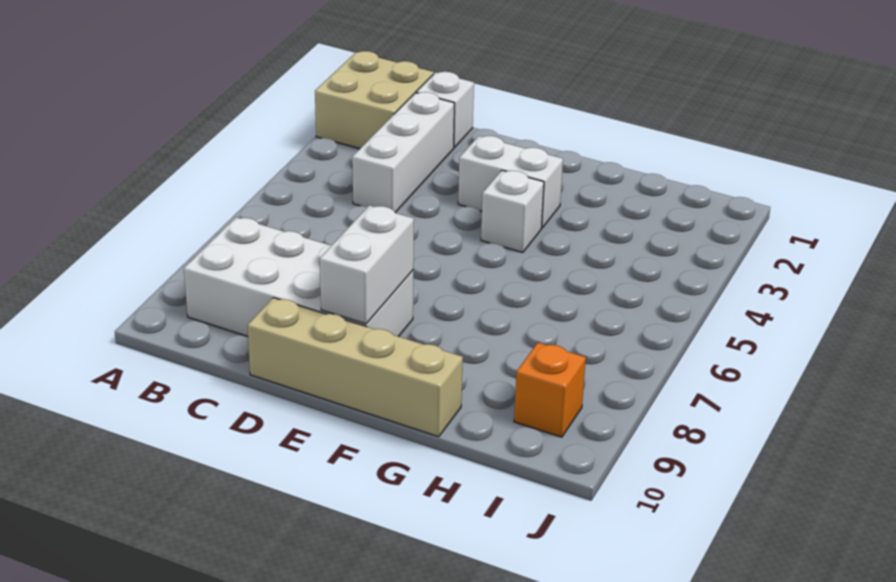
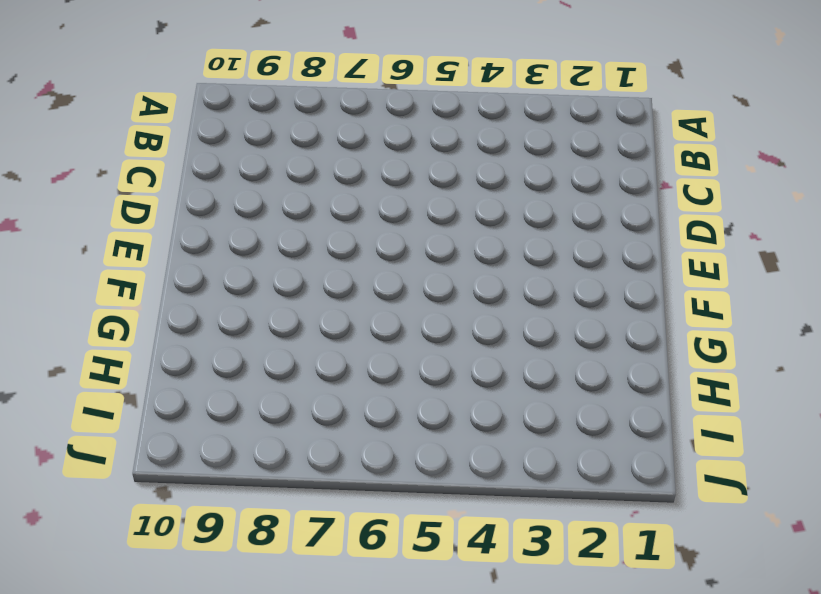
none -> tan brick A1:B2 level 1
none -> white brick B8:E9 level 1

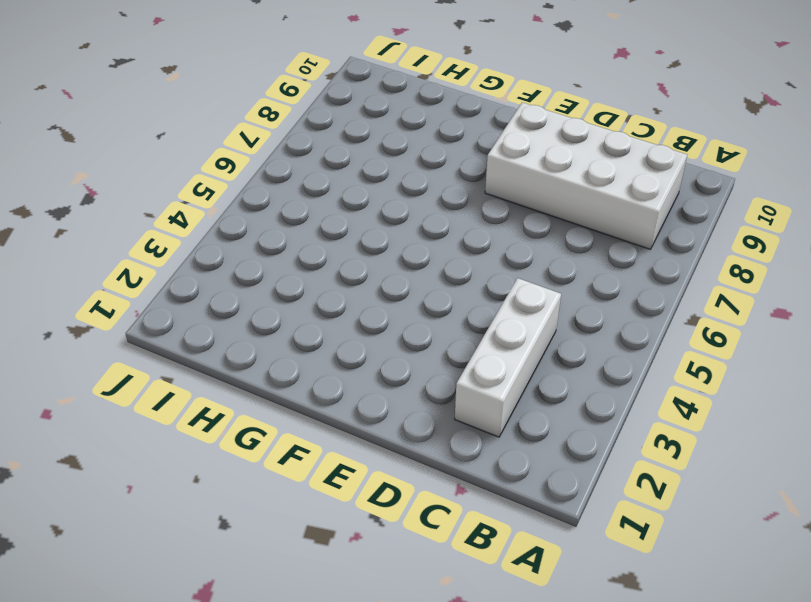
none -> tan brick A1:B2 level 1
none -> white brick C1 level 1

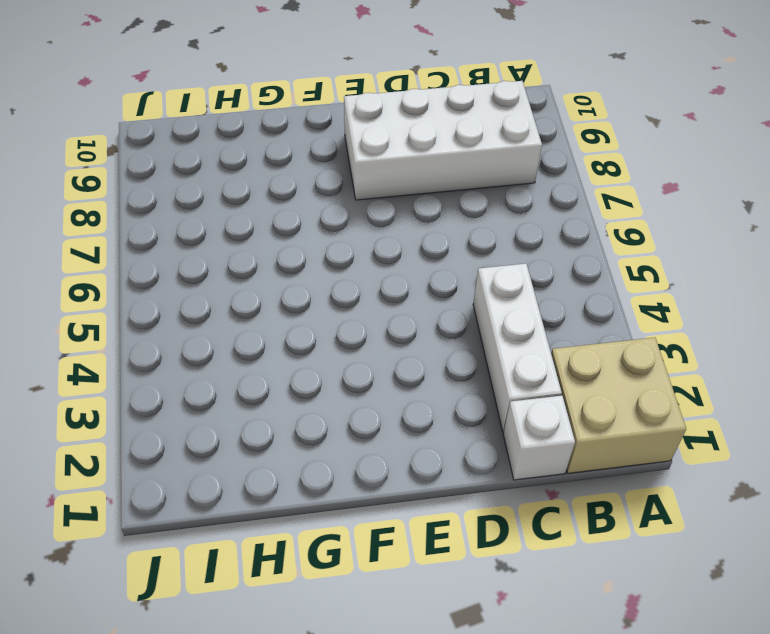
none -> tan brick D10:G10 level 1
none -> white brick E3:F3 level 1

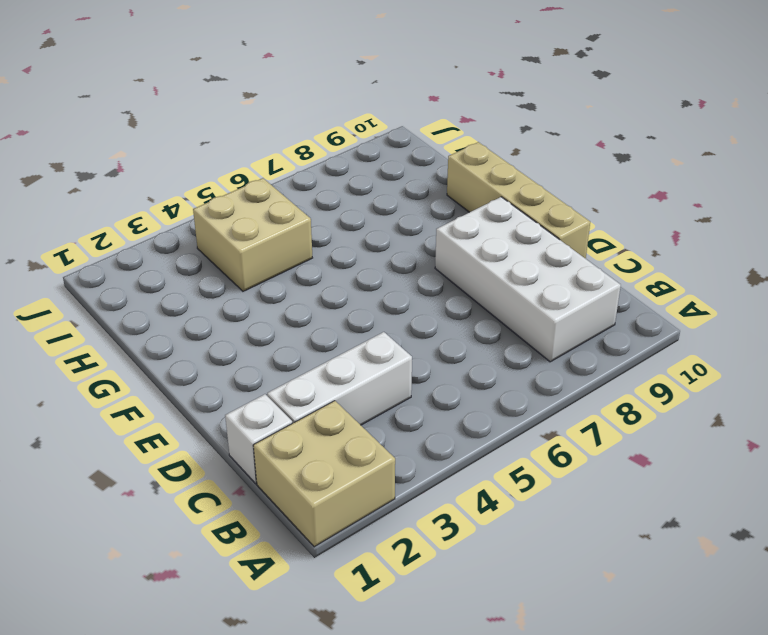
tan brick H4:I5 level 1 -> none
none -> white brick E3:F3 level 1
none -> white brick F4 level 1

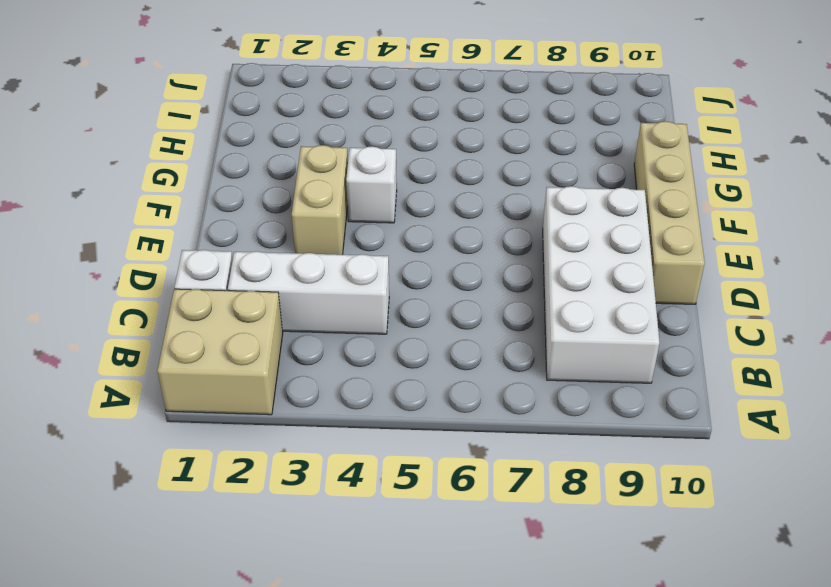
tan brick E3:F3 level 1 -> white brick E3:F3 level 1
none -> orange brick I9 level 1
none -> white brick E8:E9 level 2

